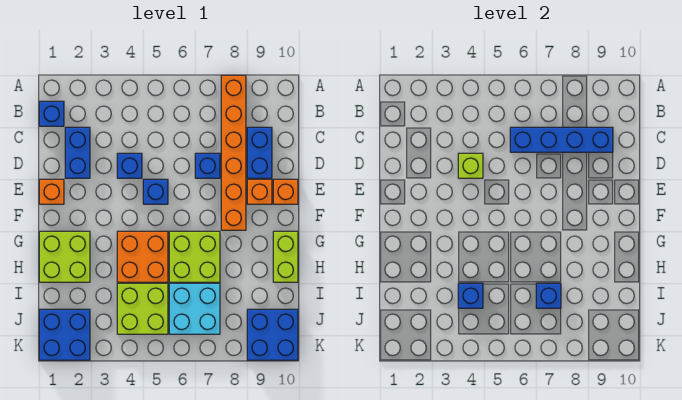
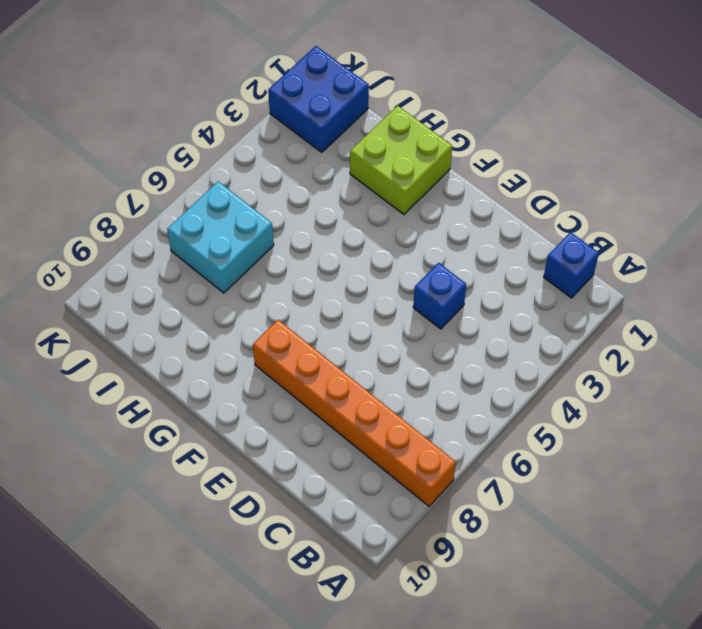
none -> blue brick C2:D2 level 1
none -> blue brick C9:D9 level 1
none -> blue brick D7 level 1

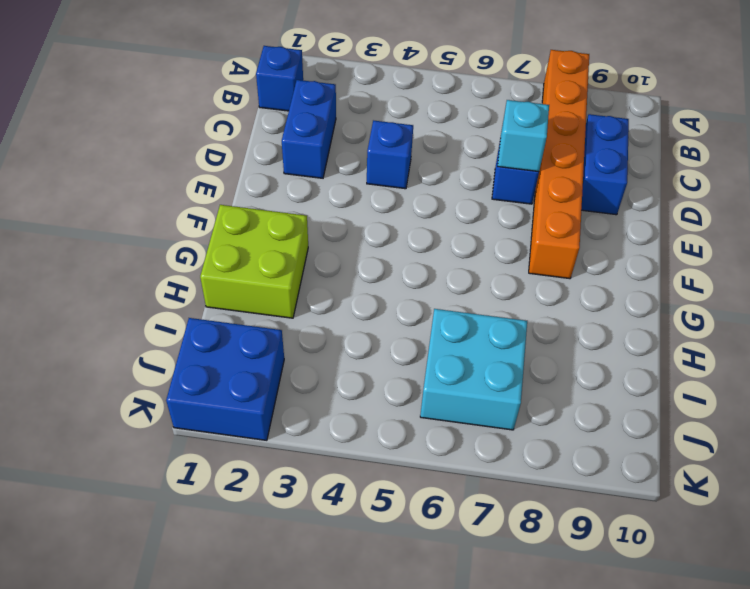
cyan brick D7 level 2 -> none
none -> orange brick E1 level 1
none -> blue brick E5 level 1
none -> orange brick E9 level 1

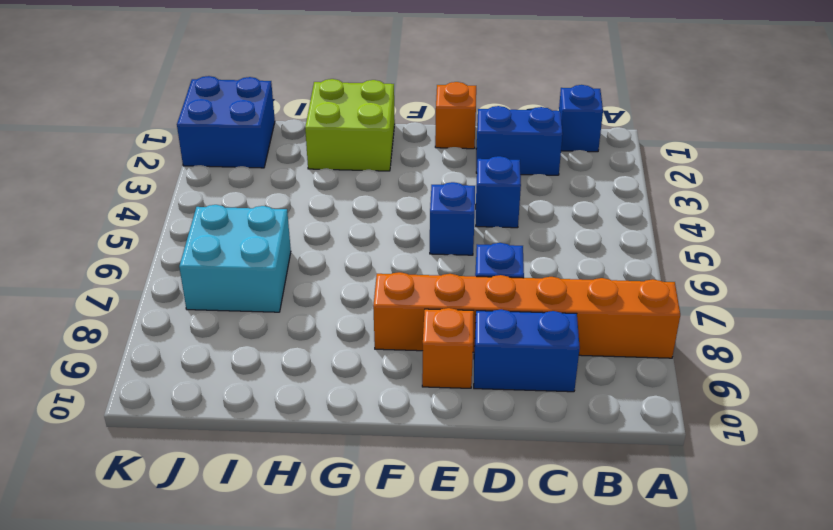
none -> orange brick E10 level 1
none -> orange brick G4:H5 level 1
none -> lime brick G6:H7 level 1

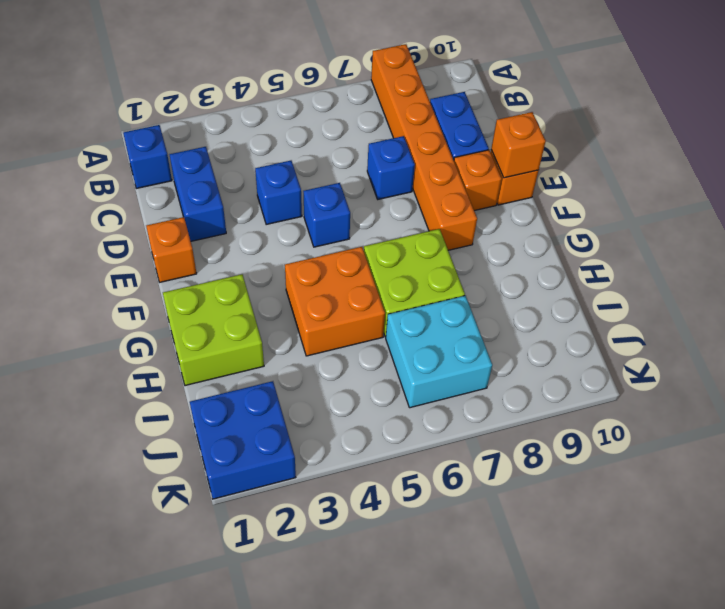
orange brick E10 level 2 -> none
none -> lime brick G10:H10 level 1
none -> lime brick I4:J5 level 1
none -> blue brick J9:K10 level 1

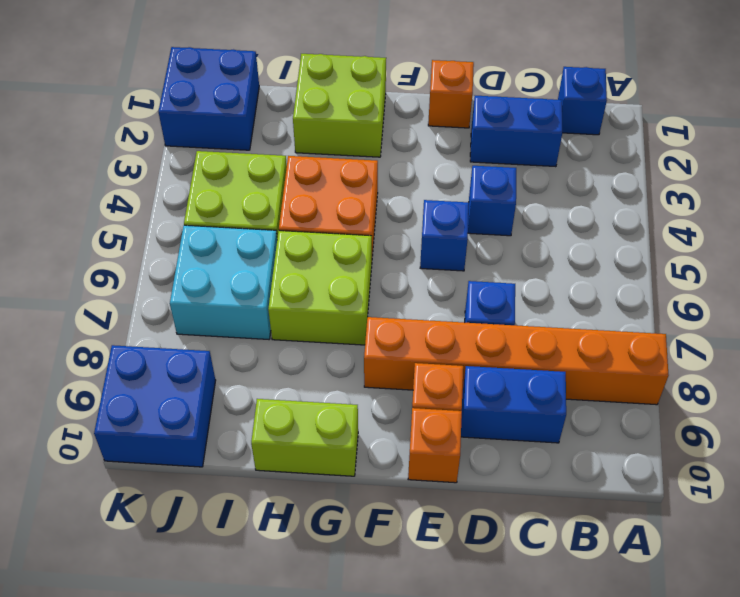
none -> blue brick C6:C9 level 2
none -> lime brick D4 level 2
none -> blue brick I4 level 2

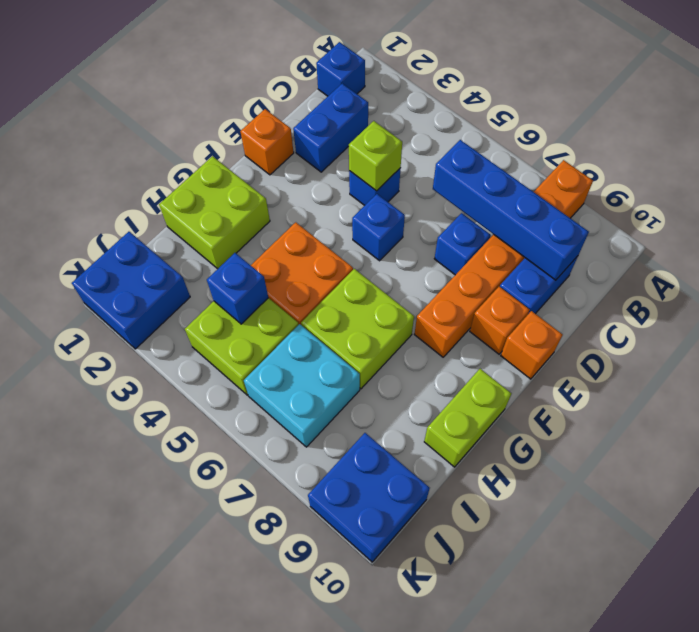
none -> blue brick I7 level 2

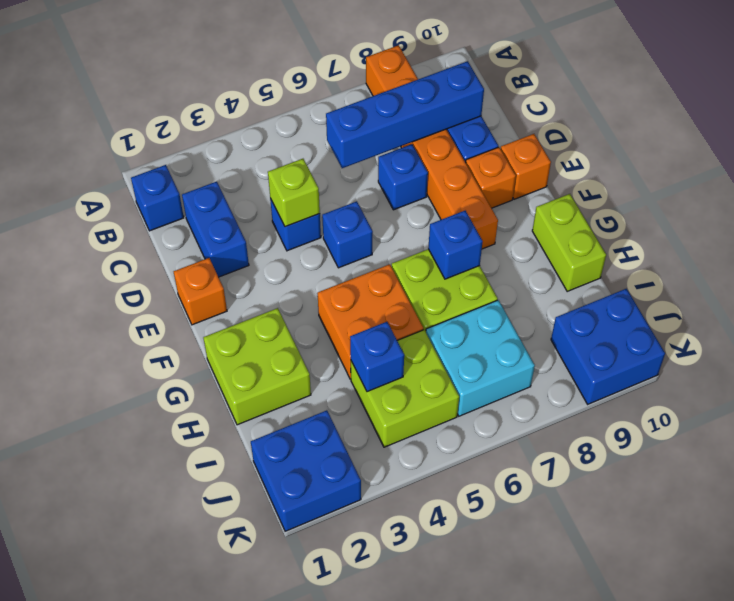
blue brick G7 level 2 -> blue brick I7 level 2

